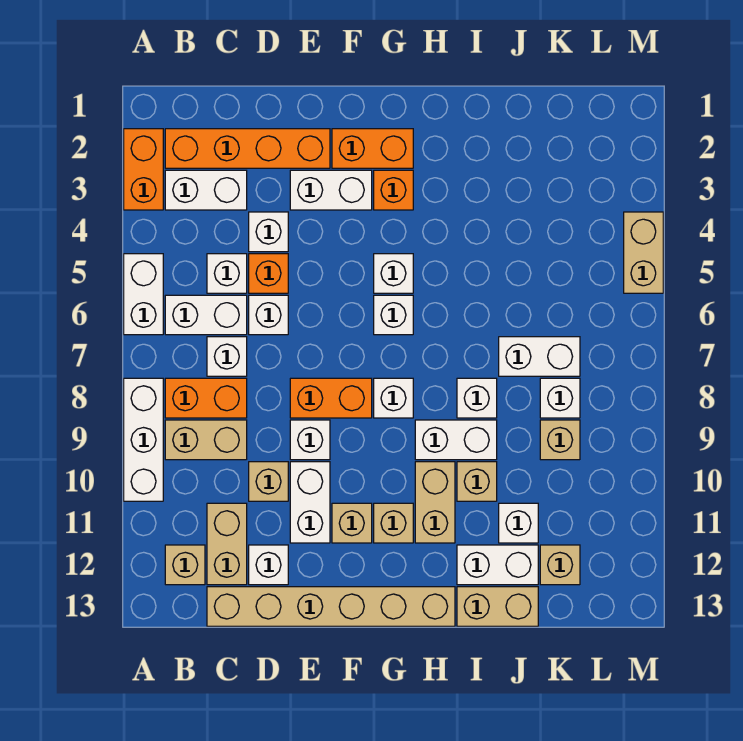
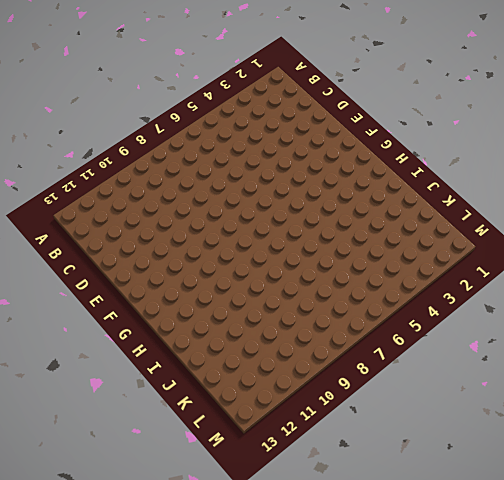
none -> orange brick A2:A3 level 1
none -> white brick A5:A6 level 1
none -> white brick A8:A10 level 1
none -> orange brick B2:E2 level 1

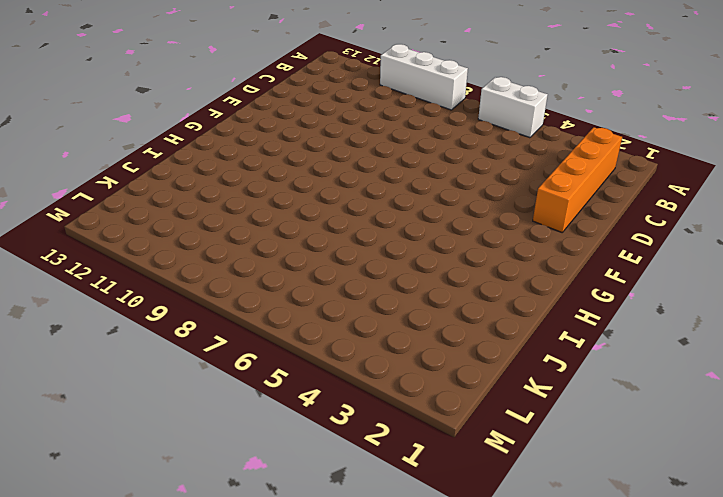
none -> orange brick A2:A3 level 1
none -> white brick B3:C3 level 1
none -> white brick B6:C6 level 1
none -> orange brick B8:C8 level 1

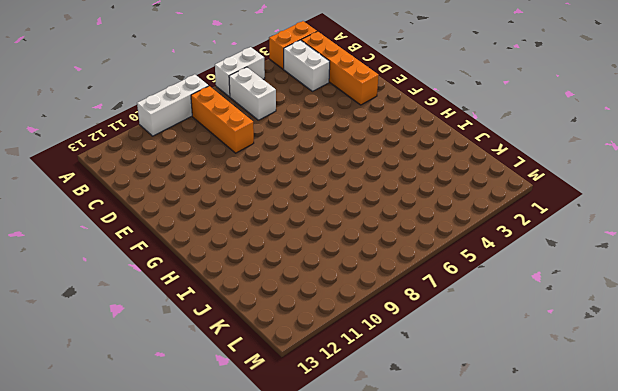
orange brick B8:D8 level 1 -> orange brick B8:C8 level 1
none -> tan brick B9:C9 level 1
none -> tan brick B12 level 1
none -> white brick C5 level 1
none -> white brick C7 level 1

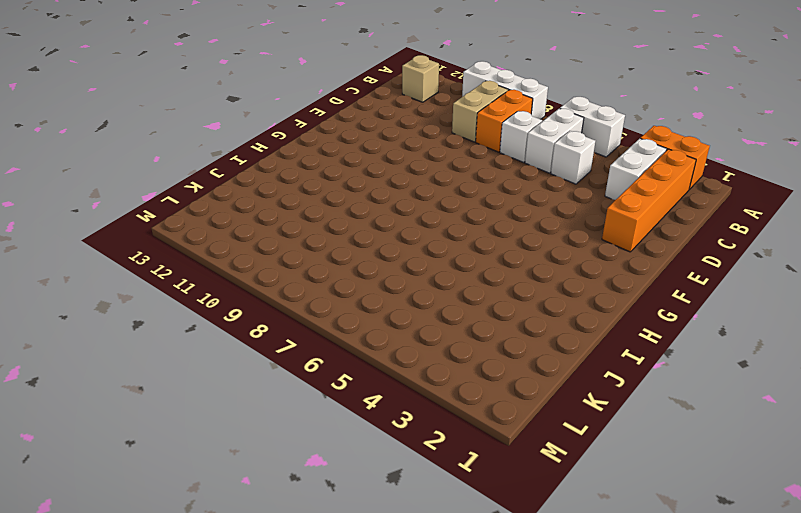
none -> tan brick C11:C12 level 1
none -> tan brick C13:H13 level 1
none -> white brick D4 level 1
none -> orange brick D5 level 1

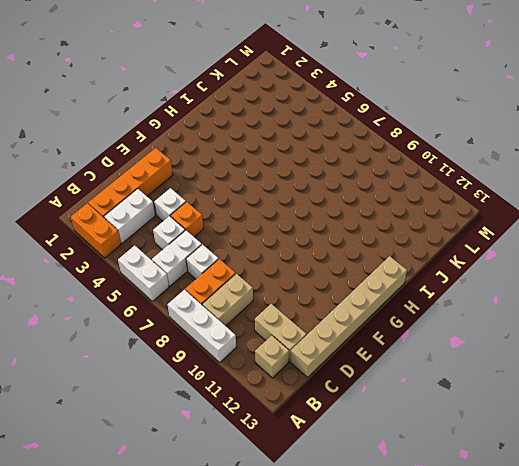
none -> white brick D6 level 1
none -> tan brick D10 level 1
none -> white brick D12 level 1
none -> white brick E3:F3 level 1

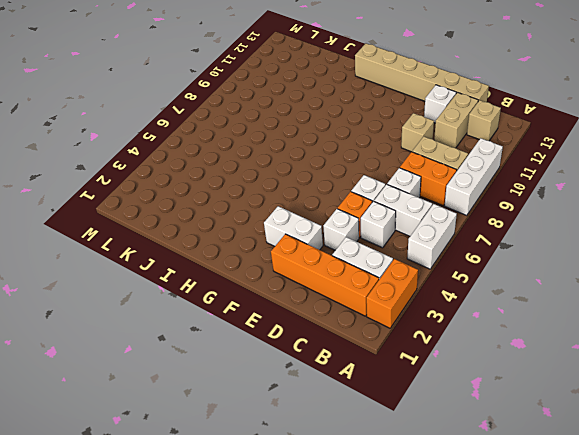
none -> orange brick E8:F8 level 1
none -> white brick E9 level 1
none -> white brick E10:E11 level 1
none -> orange brick F2:G2 level 1

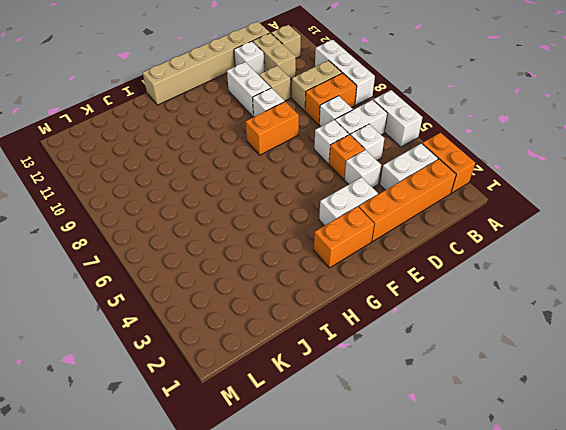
none -> tan brick F11 level 1
none -> orange brick G3 level 1
none -> white brick G5 level 1
none -> white brick G6 level 1

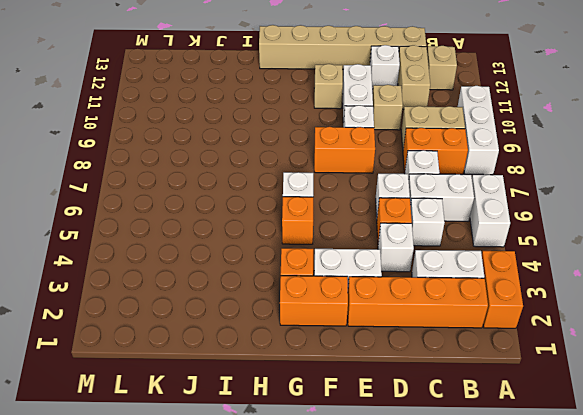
orange brick G5 level 1 -> white brick G5 level 1
none -> white brick G8 level 1
none -> tan brick G11 level 1
none -> white brick H9:I9 level 1
none -> tan brick H10:H11 level 1

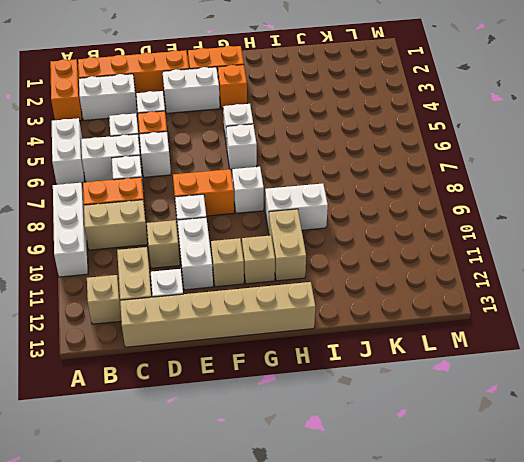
none -> white brick I8 level 1
none -> tan brick I10 level 1
none -> white brick I12:J12 level 1
none -> tan brick I13:J13 level 1

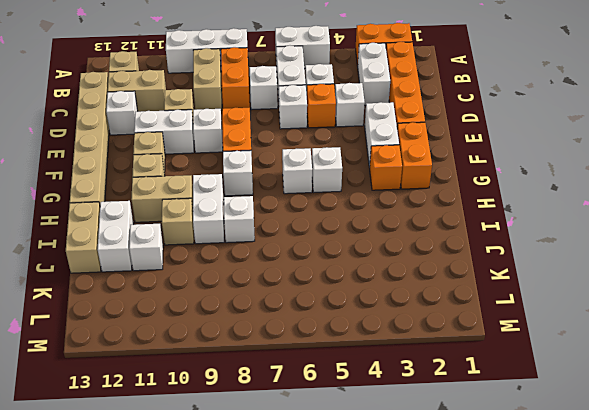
none -> white brick J7:K7 level 1
none -> white brick K8 level 1
none -> tan brick K9 level 1
none -> tan brick K12 level 1

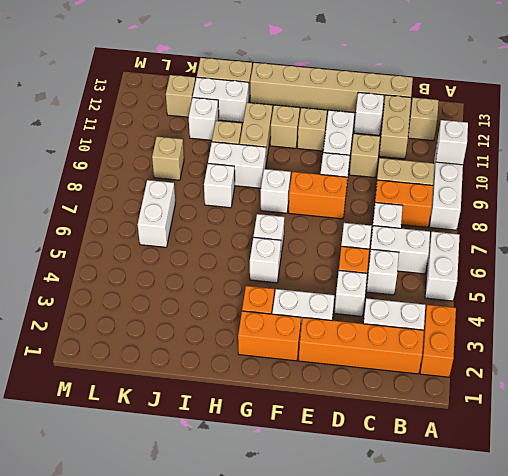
white brick A10 level 2 -> white brick K8 level 1
white brick K6:K7 level 1 -> white brick J7:K7 level 1
none -> tan brick M4:M5 level 1

